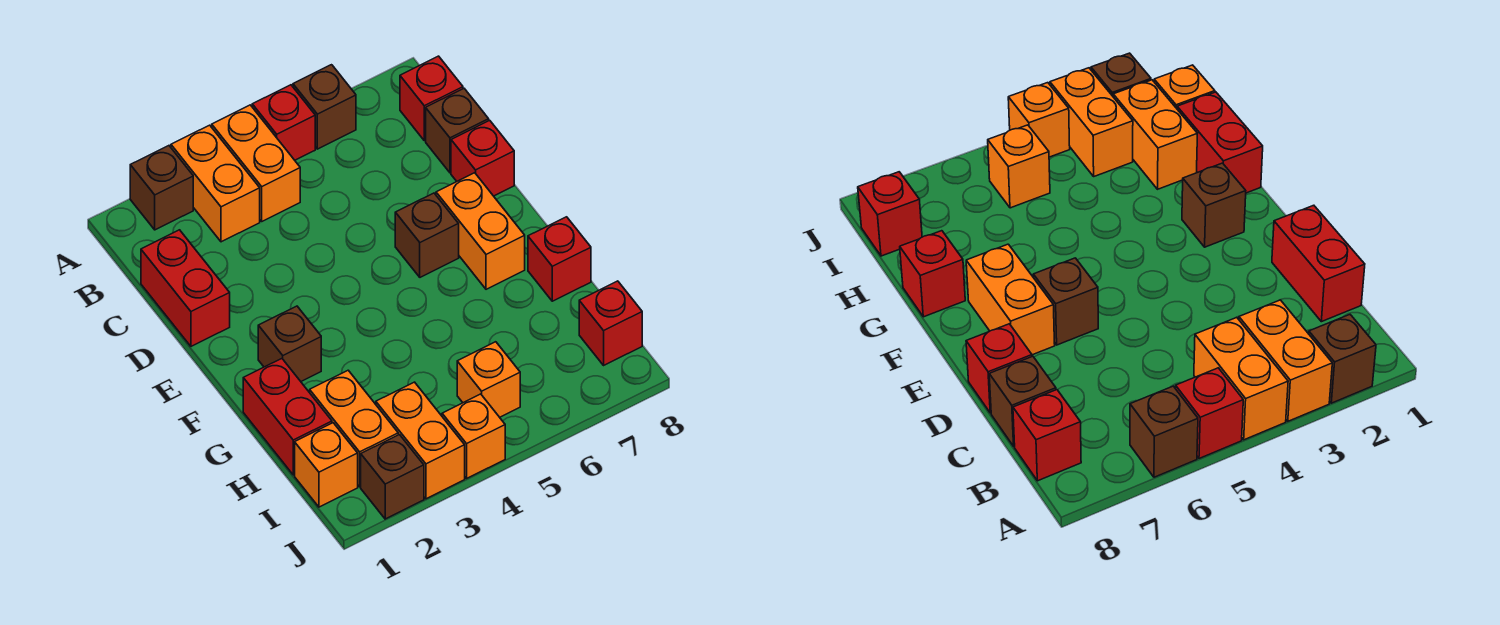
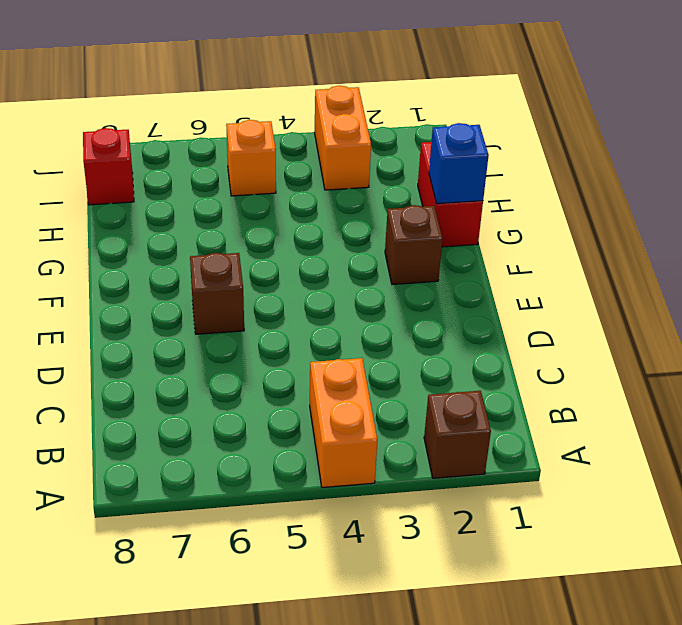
blue brick G1 level 2 -> none
none -> orange brick A3:B3 level 1
none -> red brick A5 level 1
none -> brown brick A6 level 1

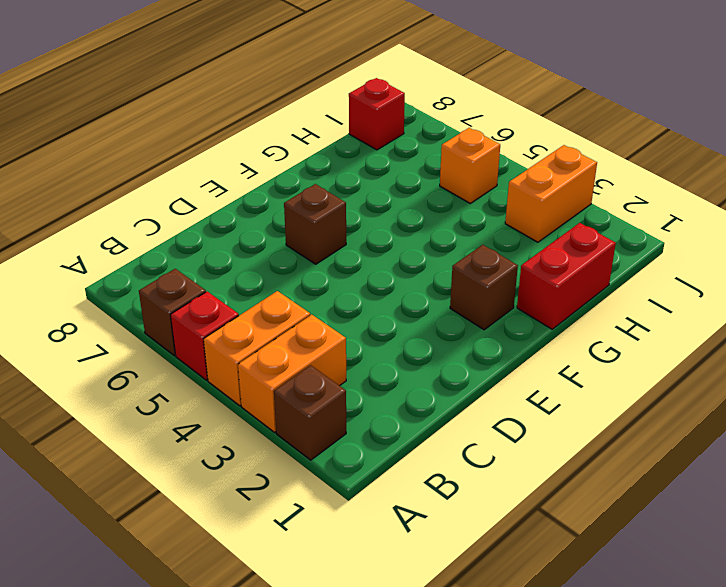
none -> red brick B8 level 1
none -> red brick C1:D1 level 1
none -> brown brick C8 level 1

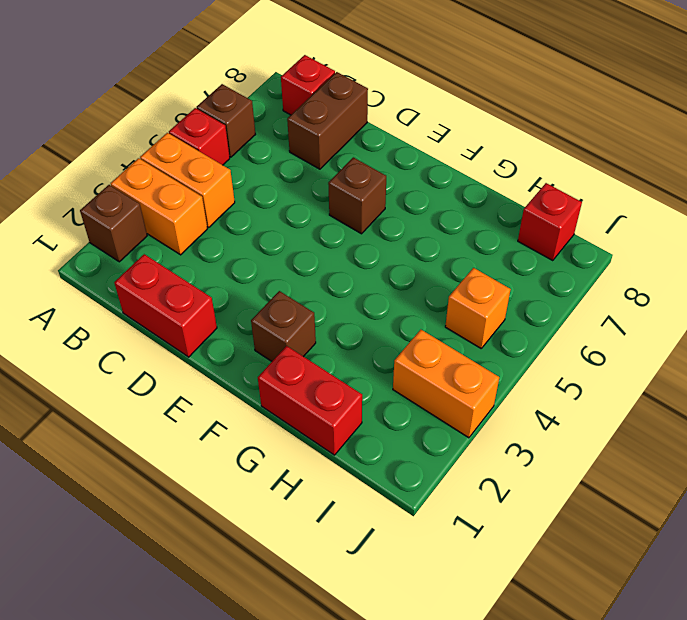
brown brick C7:C8 level 1 -> brown brick C8 level 1
none -> red brick D8 level 1
none -> orange brick E7:F7 level 1
none -> red brick G8 level 1

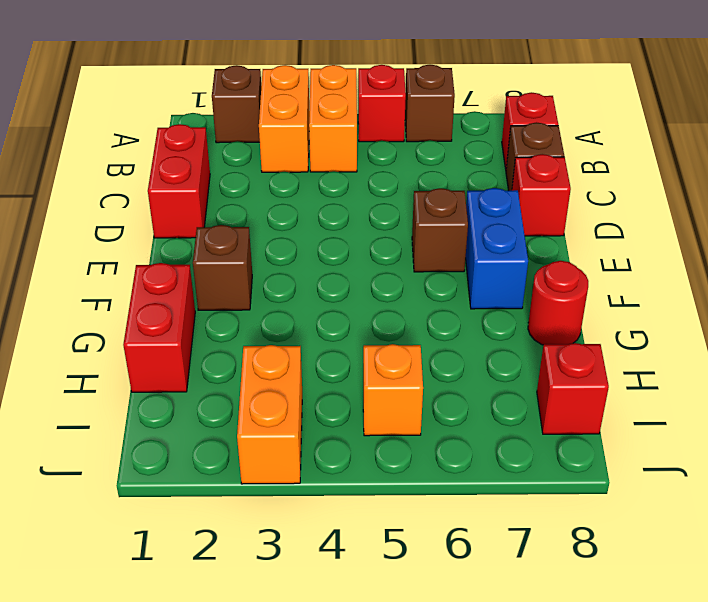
blue brick E7:F7 level 1 -> orange brick E7:F7 level 1
red round brick G8 level 1 -> red brick G8 level 1
none -> orange brick H2:I2 level 1
none -> orange brick I1 level 1
none -> brown brick J2 level 1

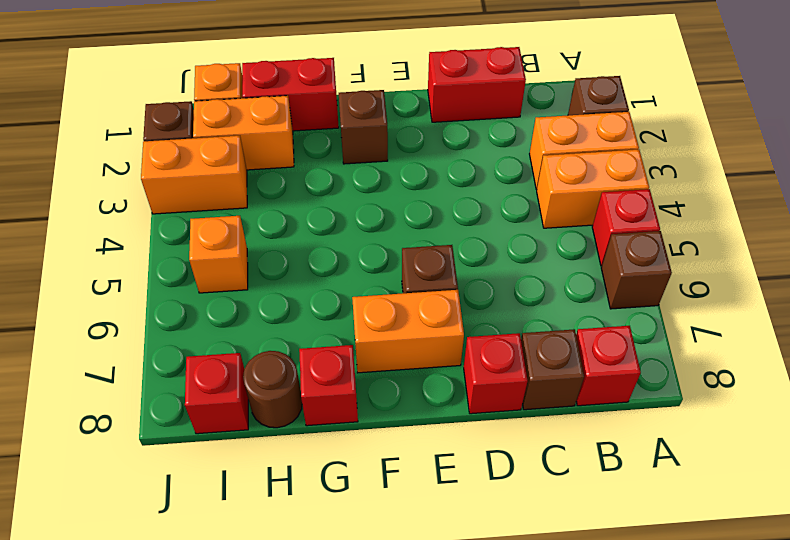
brown round brick H8 level 1 -> none
none -> orange brick J4 level 1

